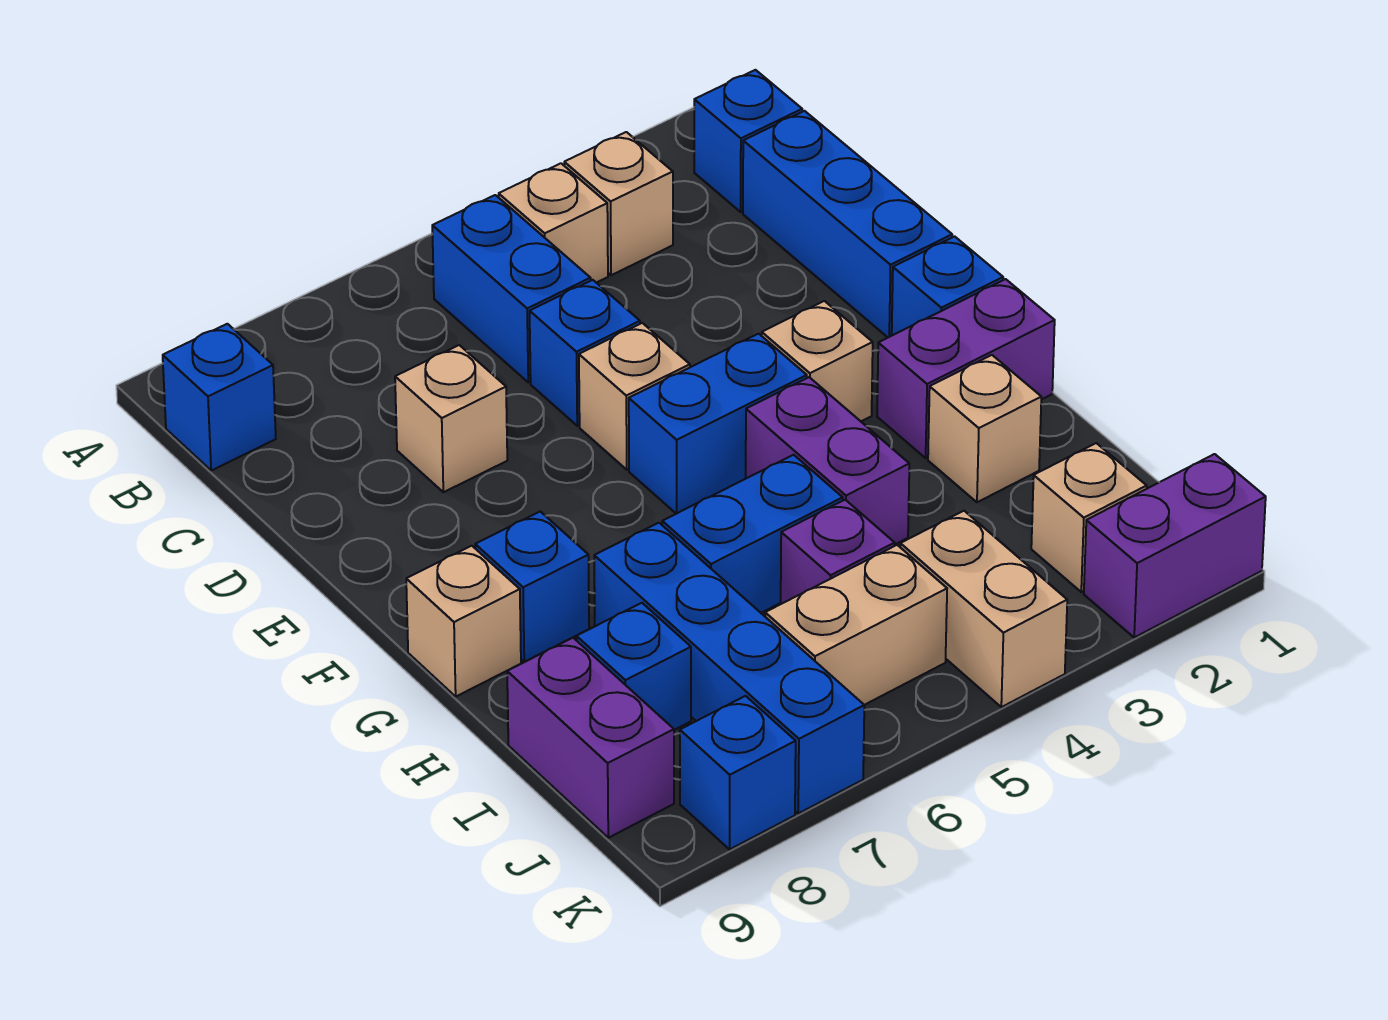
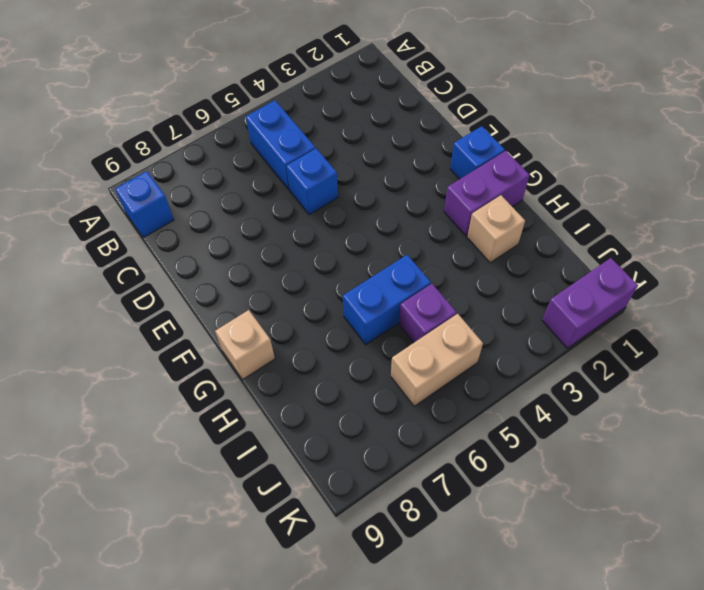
none -> blue brick B1 level 1
none -> tan brick B3 level 1
none -> tan brick B4 level 1

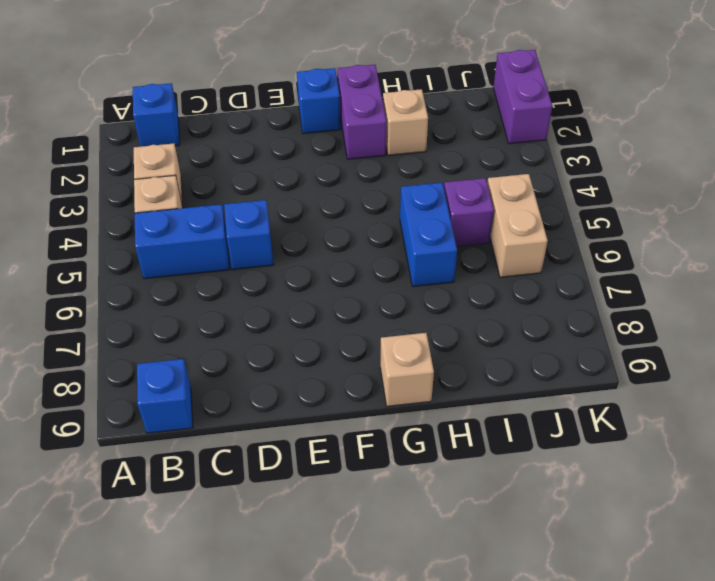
none -> blue brick C1:E1 level 1
none -> tan brick D7 level 1
none -> tan brick E5 level 1

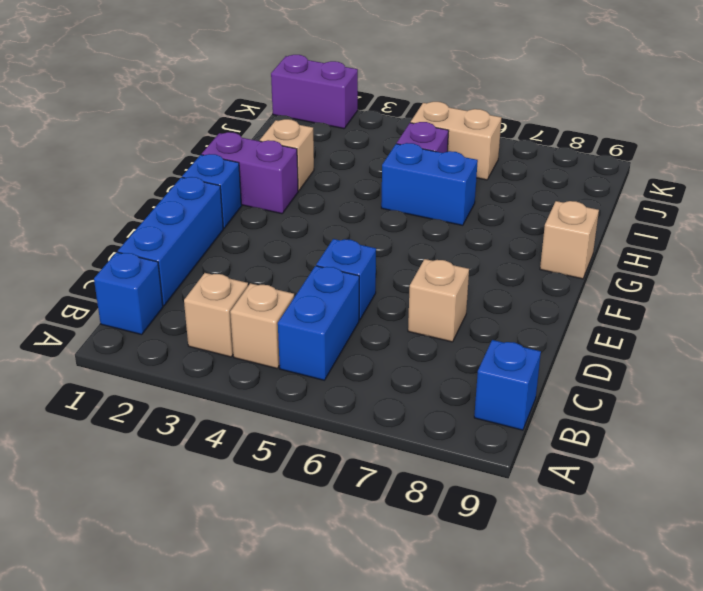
none -> tan brick E5 level 1
none -> tan brick F3 level 1
none -> blue brick F4:F5 level 1

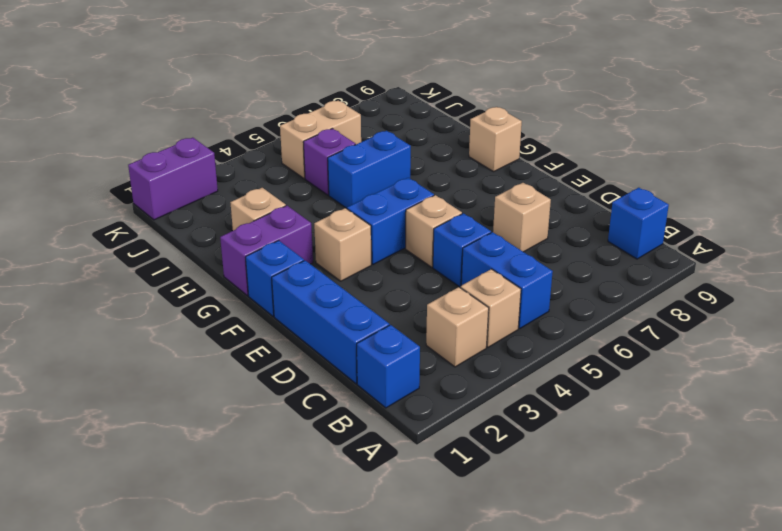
none -> purple brick G4:H4 level 1
none -> blue brick G8 level 1
none -> blue brick H7:K7 level 1

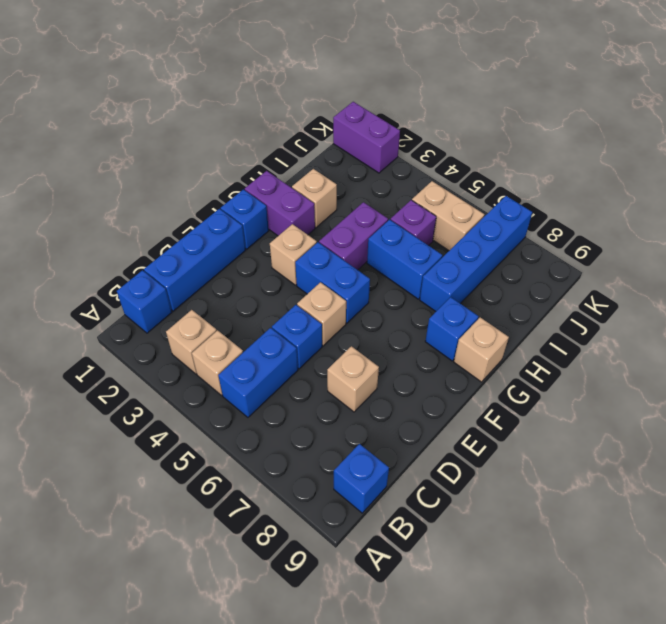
none -> blue brick I8 level 1
none -> purple brick I9:J9 level 1
none -> tan brick J2 level 1

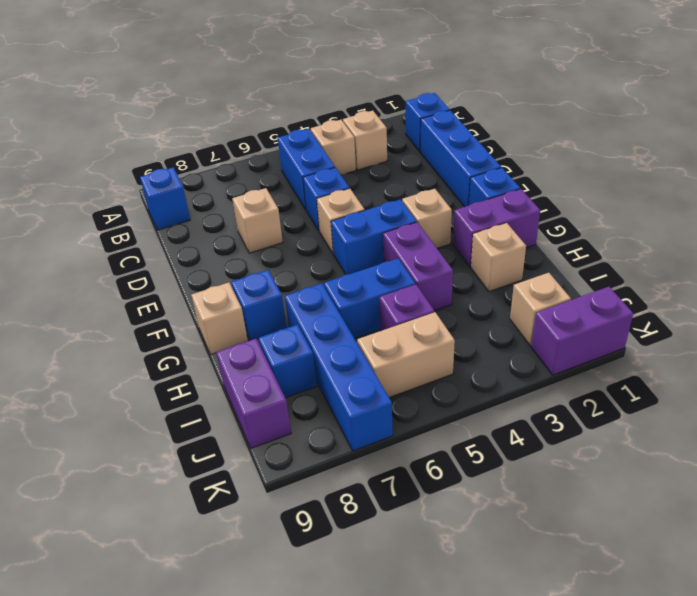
none -> tan brick J4:K4 level 1
none -> blue brick K8 level 1

